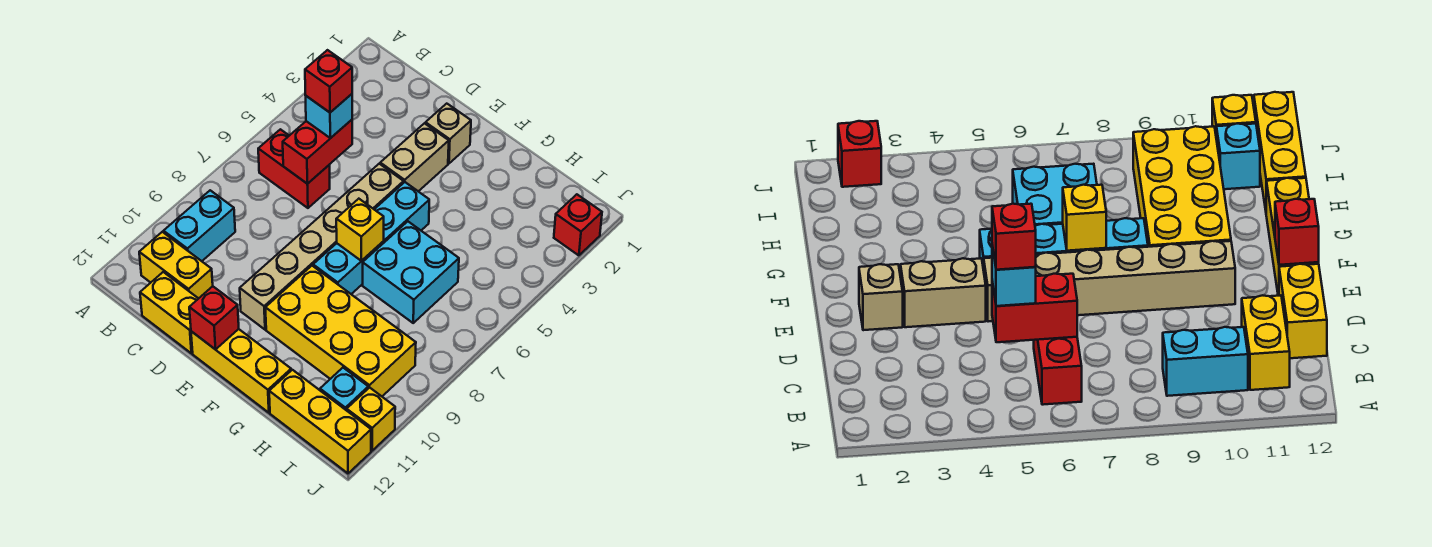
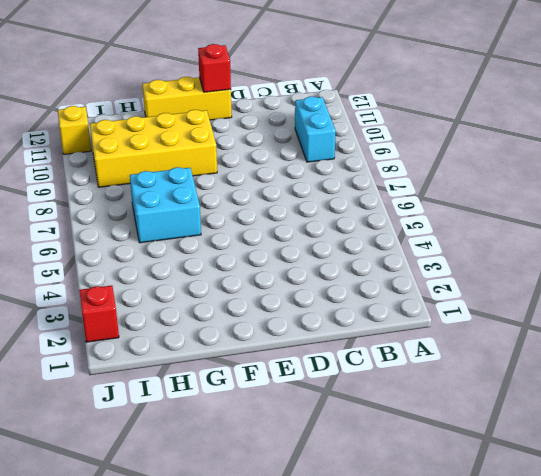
none -> red brick B6:C6 level 1
none -> yellow brick B11:C11 level 1
none -> yellow brick C12:D12 level 1

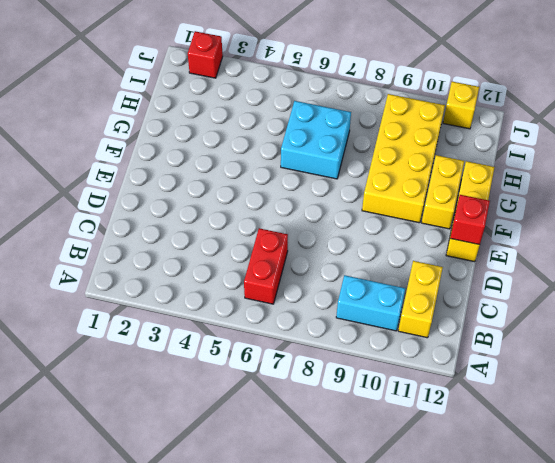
yellow brick F11:G11 level 1 -> yellow brick C12:D12 level 1
none -> tan brick E2 level 1
none -> tan brick E3:E4 level 1
none -> tan brick E5:E10 level 1

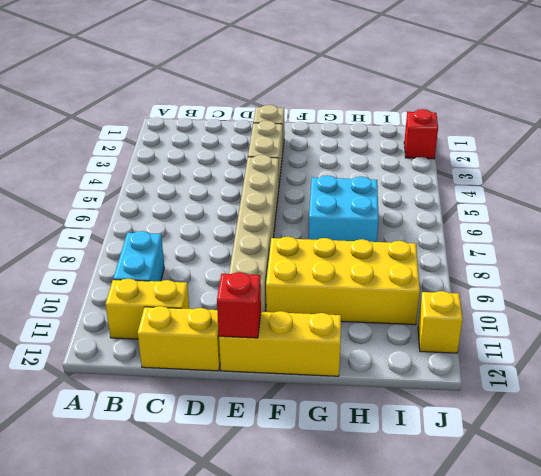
none -> red brick B6:C6 level 1
none -> cyan brick F5:F8 level 1
none -> yellow brick H12:J12 level 1

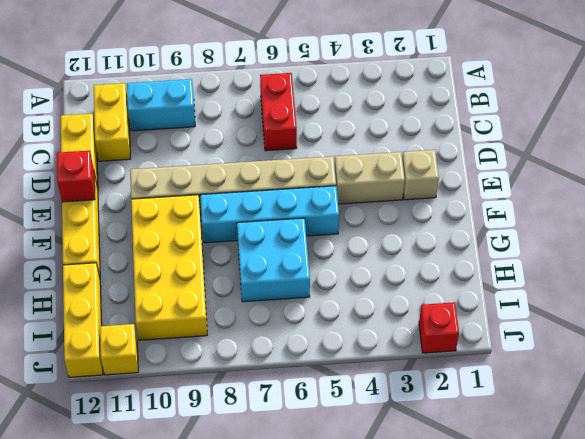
none -> cyan brick I11 level 1
none -> red brick C5:C6 level 2
none -> yellow brick F7 level 2

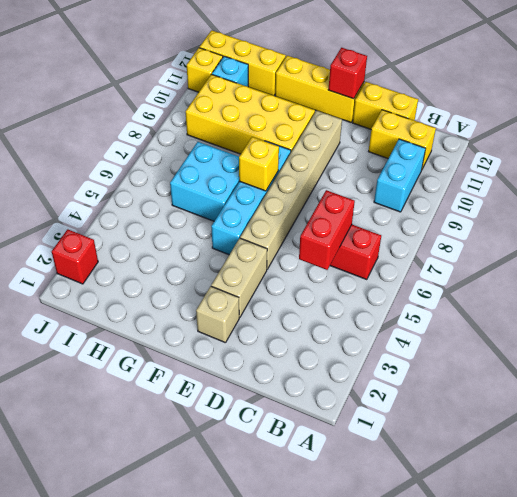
none -> cyan brick C5 level 3
none -> red brick C5 level 4

